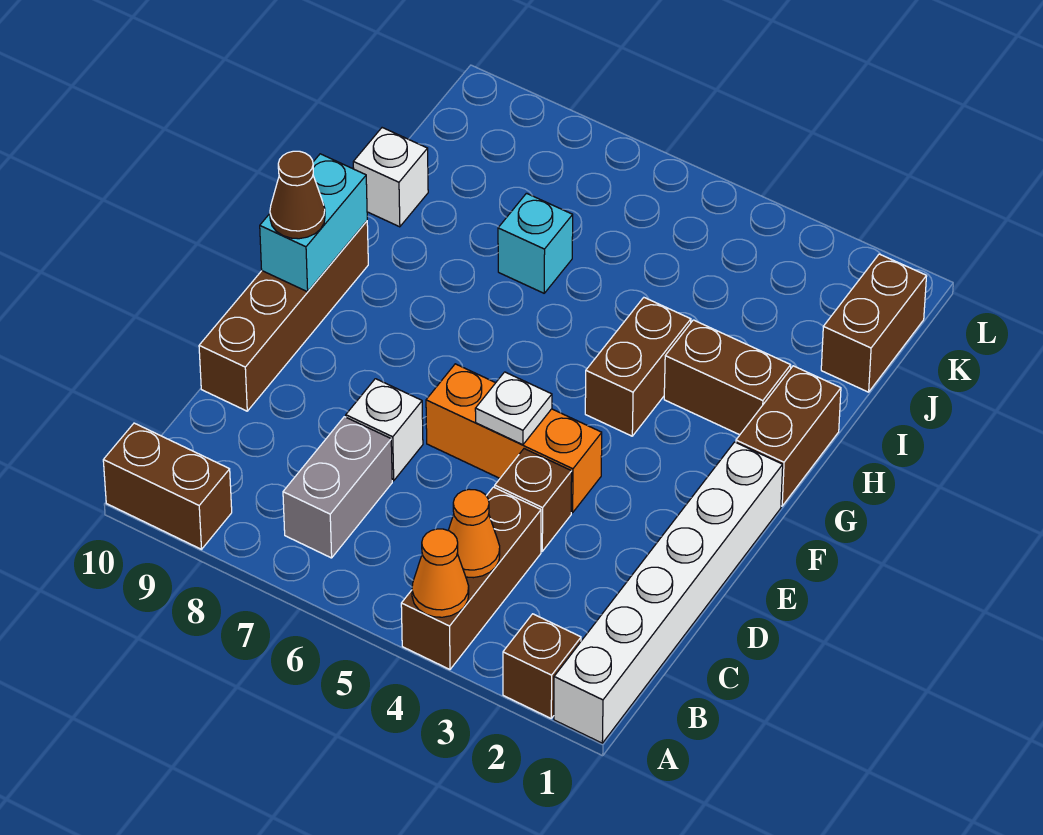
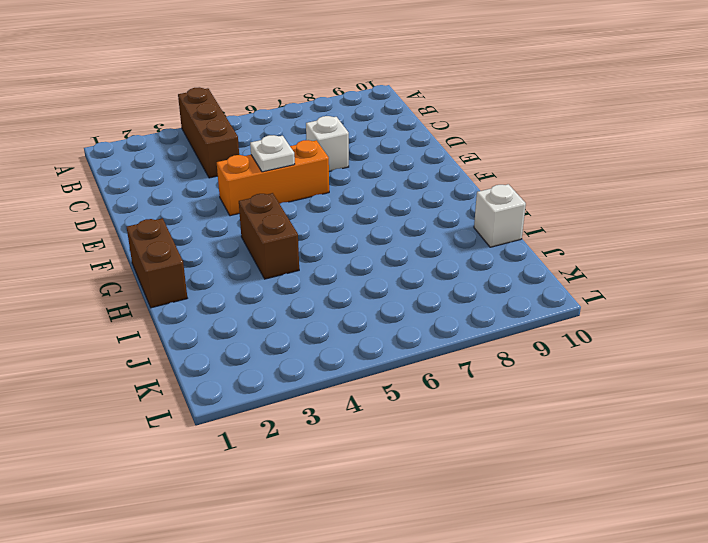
none -> white brick A1:F1 level 1
none -> brown brick A2 level 1
none -> brown brick A9:A10 level 1

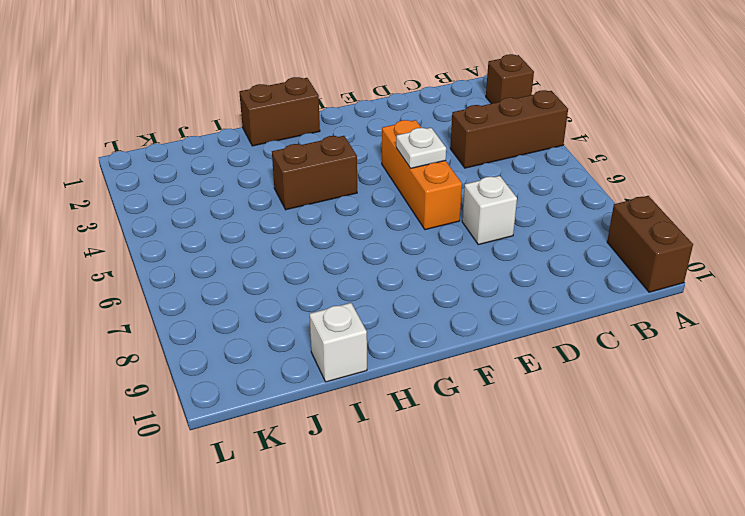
none -> white brick A1:F1 level 1
none -> grey brick B7:C7 level 1
none -> brown brick D4 level 1

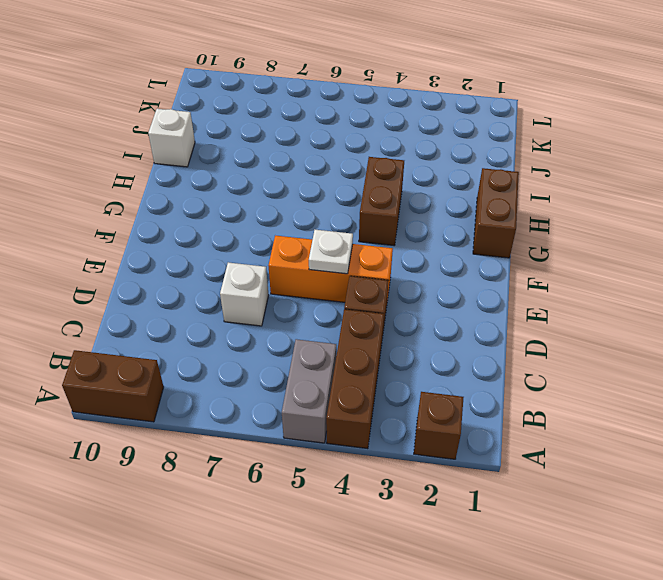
grey brick A5:B5 level 1 -> grey brick B7:C7 level 1
none -> white brick A1:F1 level 1
none -> brown brick D10:G10 level 1
none -> brown brick H2:H3 level 1

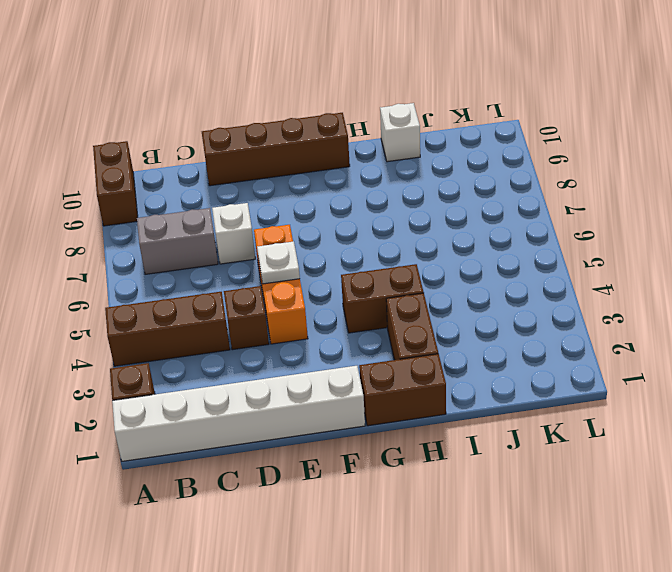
none -> cyan brick I7 level 1
none -> brown brick J1:K1 level 1
none -> orange cone A4 level 2

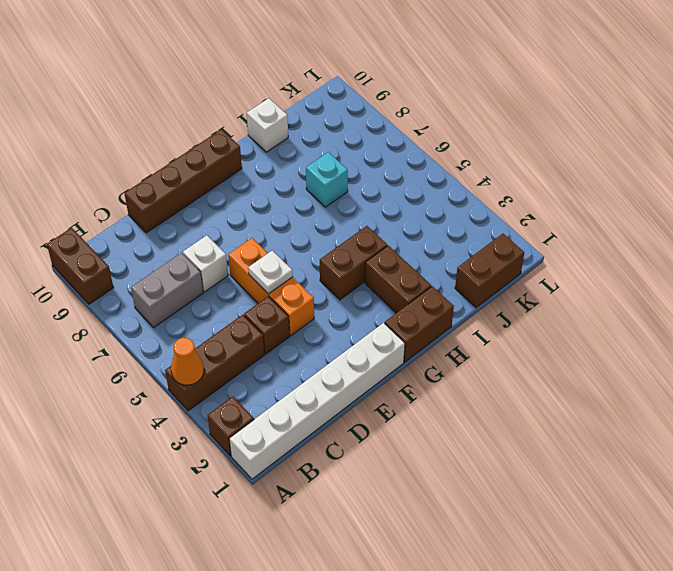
none -> orange cone B4 level 2
none -> cyan brick F10:G10 level 2
none -> brown cone F10 level 3

